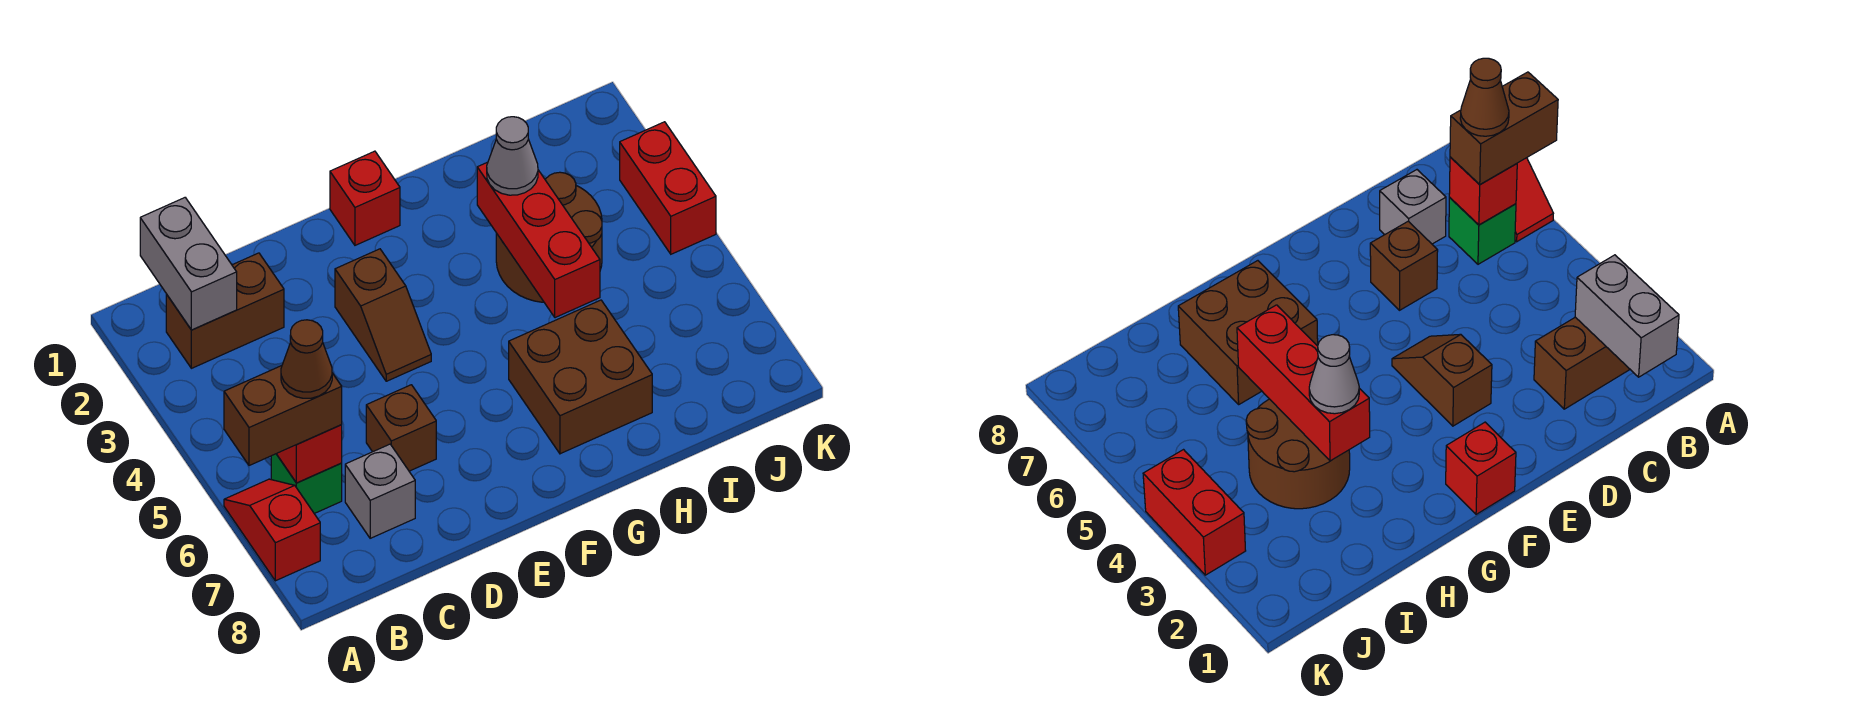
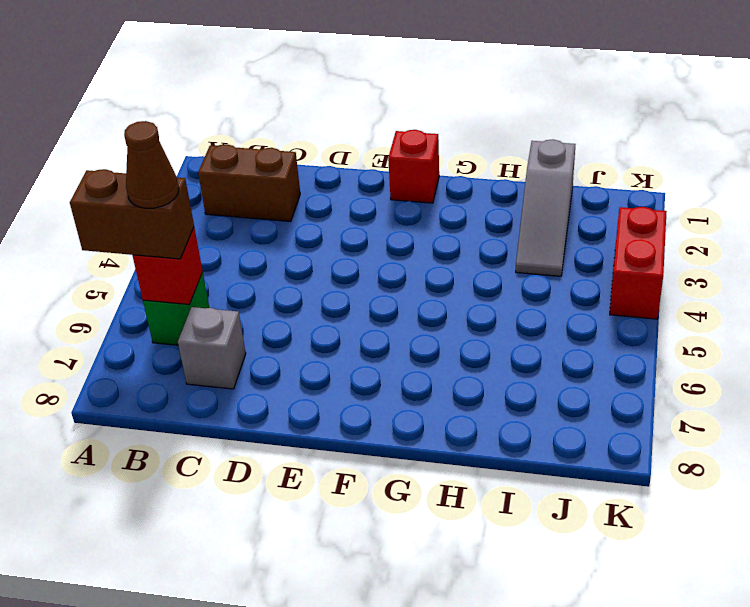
grey slope I1:I3 level 1 top 1 -> brown round brick H3:I4 level 1
none -> red slope A6:A7 level 1 top 7
none -> brown brick D6 level 1
none -> brown slope E3:E4 level 1 top 3

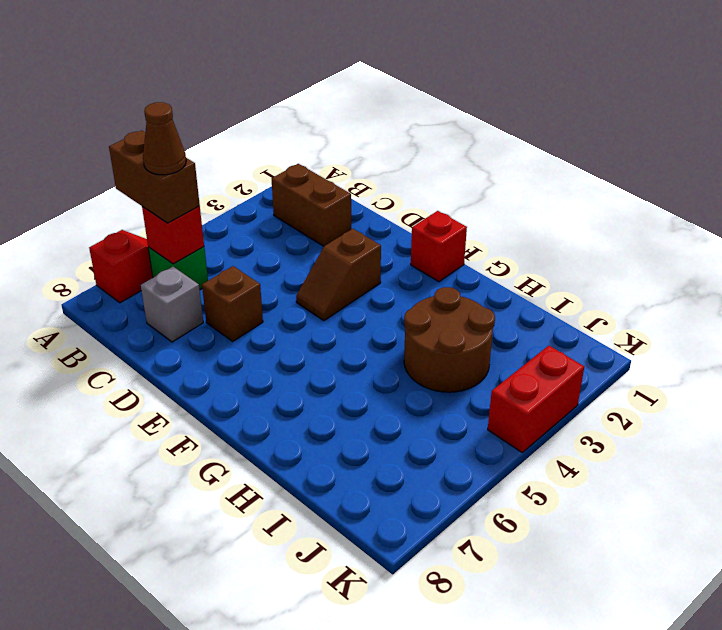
none -> brown brick G6:H7 level 1
none -> grey brick B1:B2 level 2
none -> red brick H3:H5 level 2

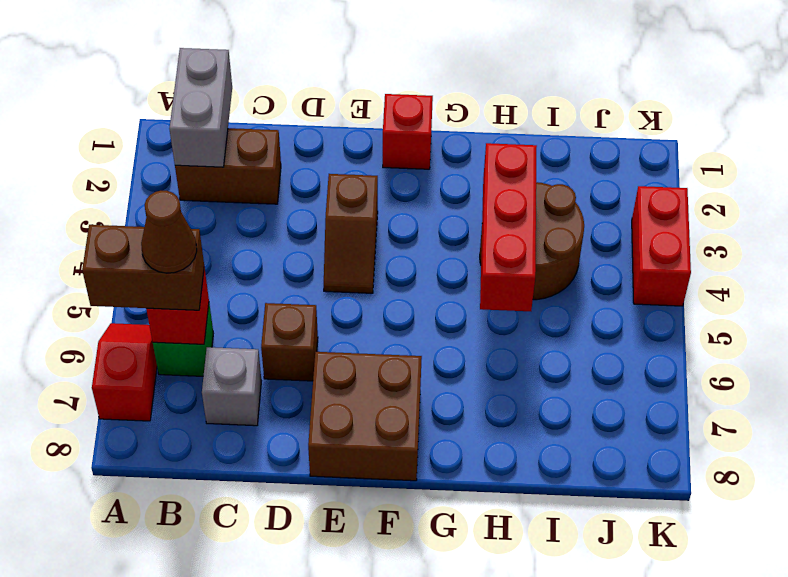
brown brick E7:F8 level 1 -> brown brick G6:H7 level 1
none -> grey cone H3 level 3

